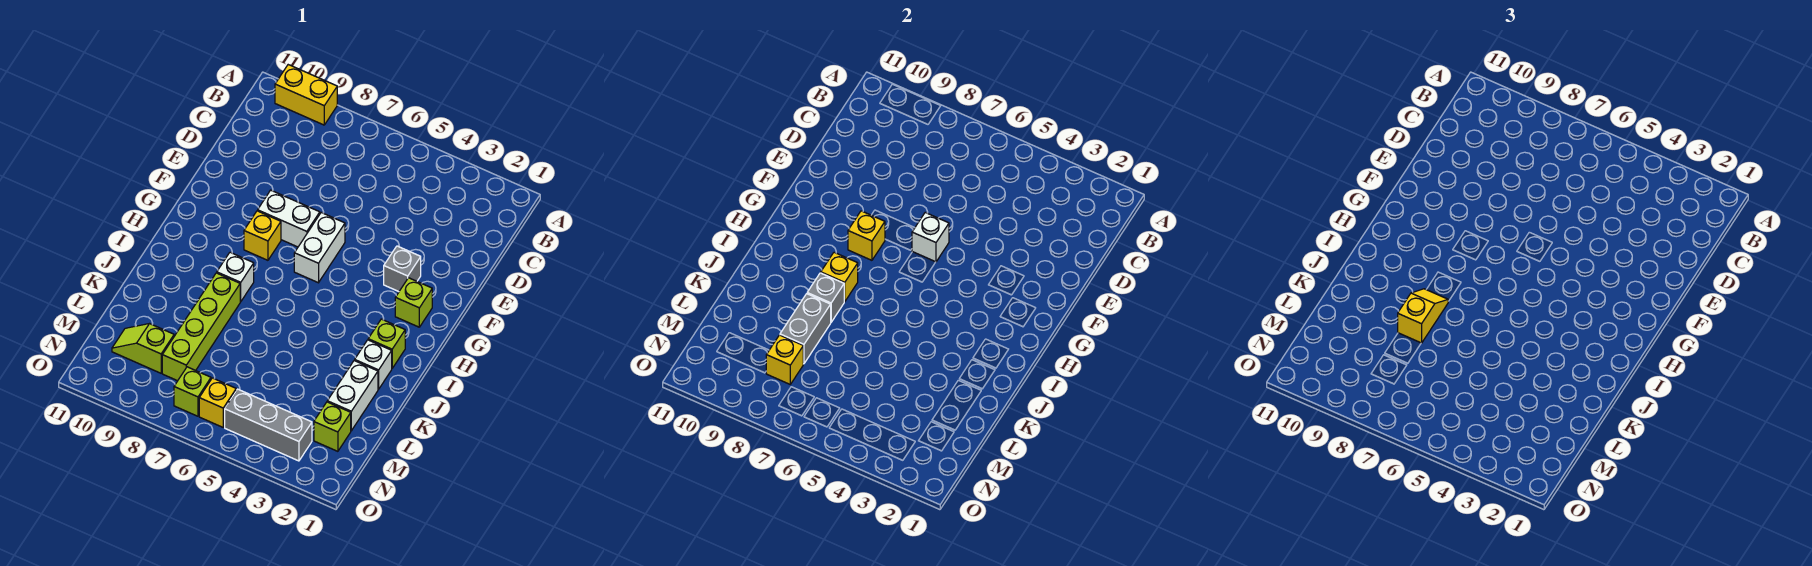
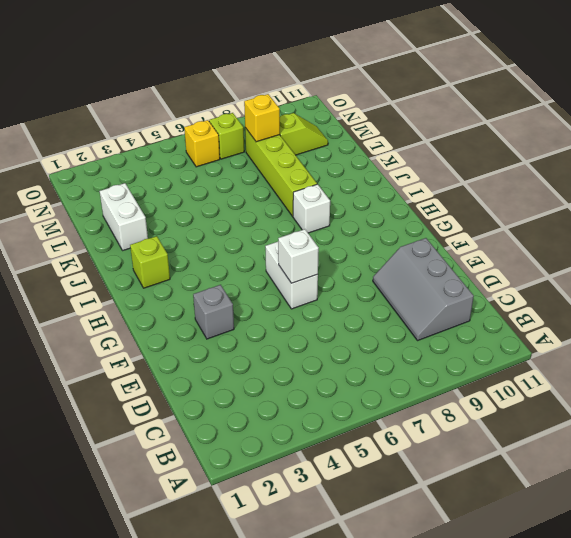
grey slope C9:E10 level 1 top 10 -> none
none -> yellow brick A9:A10 level 1
none -> white brick F7:F8 level 1
none -> lime brick G2 level 1

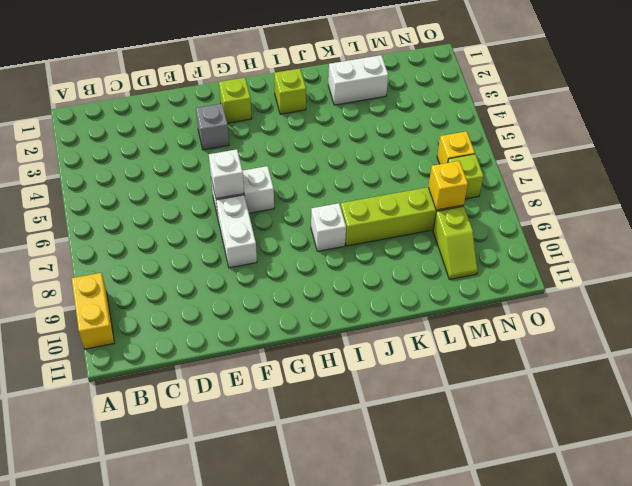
none -> yellow brick G8 level 1
none -> white brick J2 level 1
none -> lime brick M2 level 1

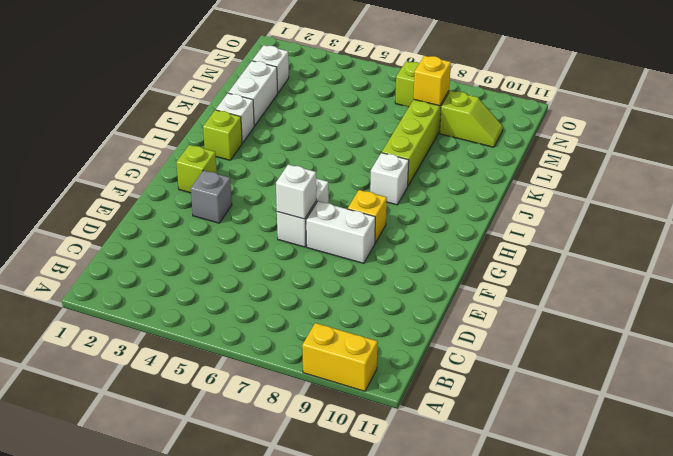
white brick M2 level 1 -> lime brick M2 level 1
none -> grey brick N3:N5 level 1
none -> yellow brick N6 level 1
none -> yellow brick G8 level 2

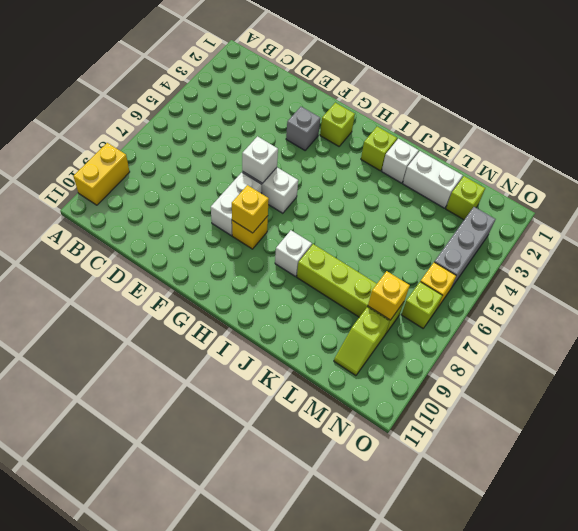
none -> yellow brick I8 level 2
none -> grey brick J8 level 2
none -> grey brick K8:L8 level 2

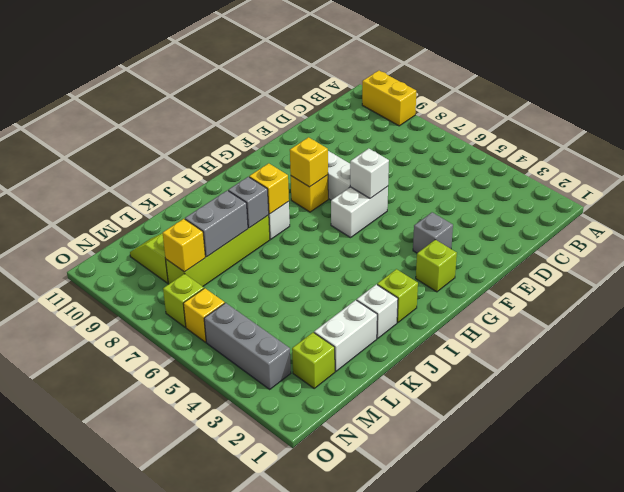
none -> yellow slope J8:K8 level 3 top K

